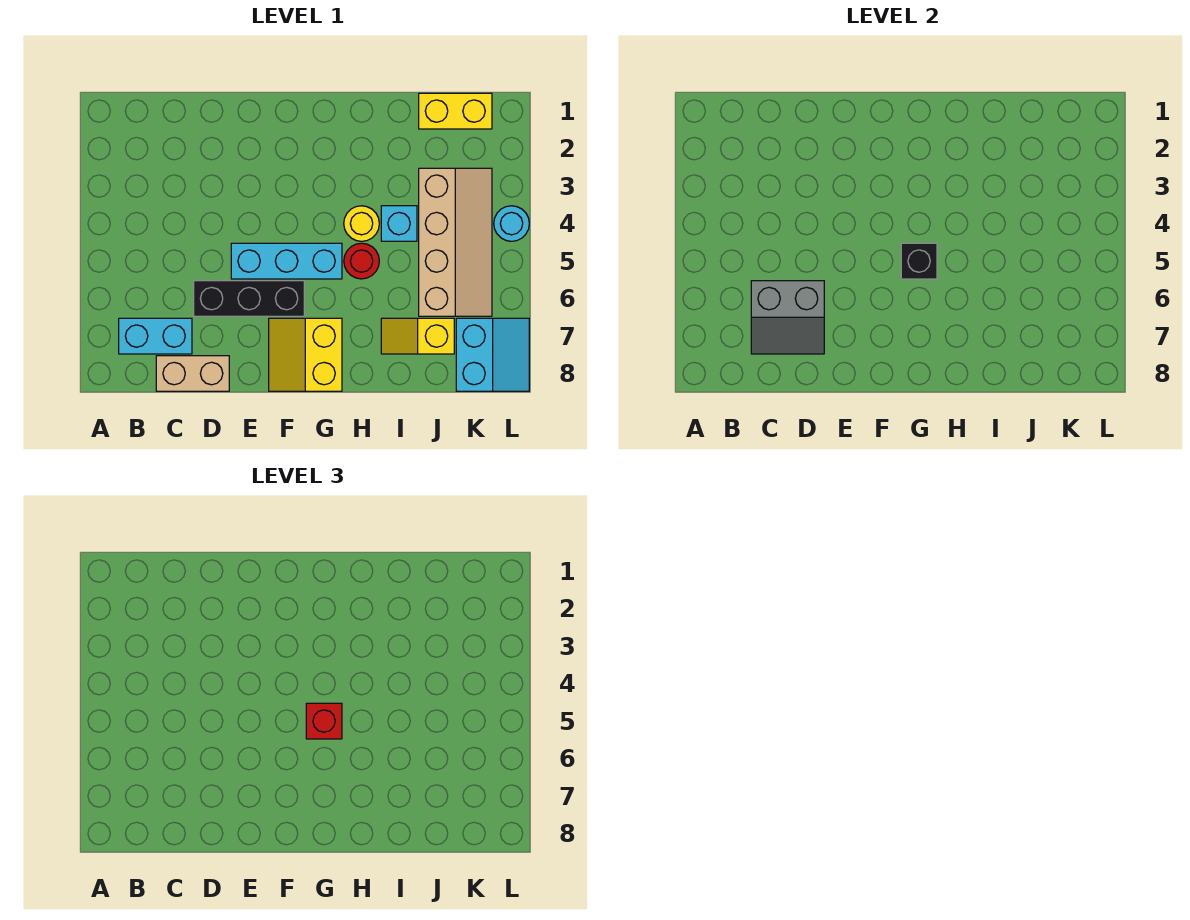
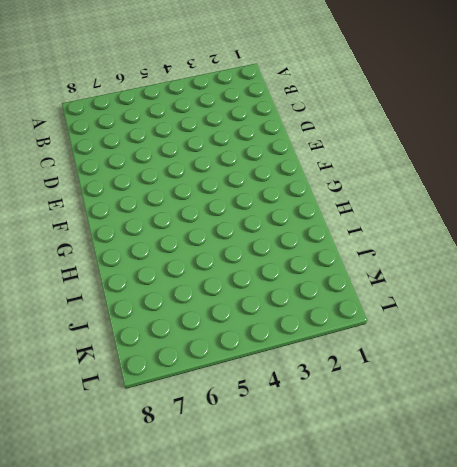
none -> cyan brick B7:C7 level 1
none -> tan brick C8:D8 level 1
none -> black brick D6:F6 level 1

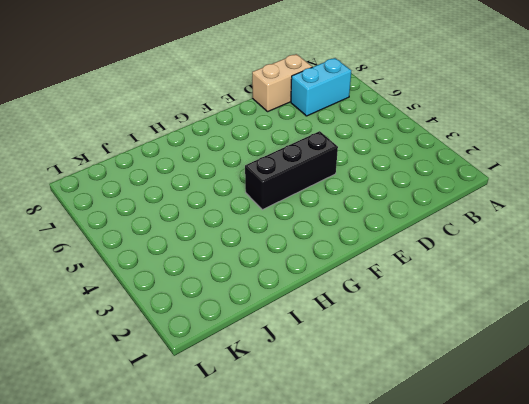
black brick E4:G4 level 1 -> black brick D6:F6 level 1
none -> cyan brick E5:G5 level 1
none -> yellow slope F7:G8 level 1 top G
none -> yellow round brick H4 level 1

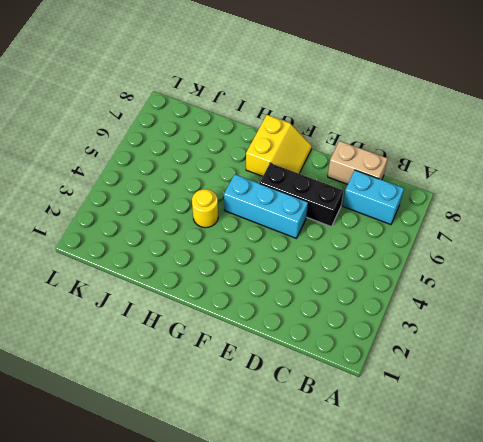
none -> red round brick H5 level 1
none -> cyan brick I4 level 1
none -> yellow slope I7:J7 level 1 top J

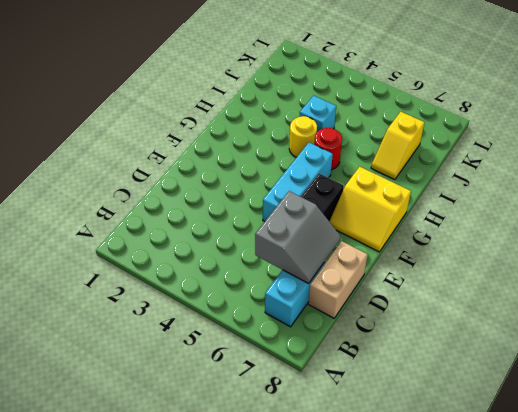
none -> yellow brick J1:K1 level 1
none -> tan slope J3:K6 level 1 top J
none -> cyan slope K7:L8 level 1 top K

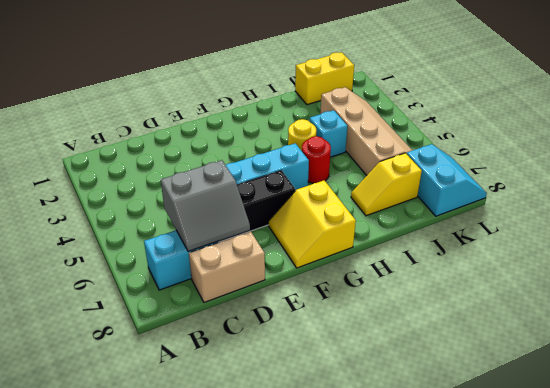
none -> cyan round brick L4 level 1
none -> black brick G5 level 2
none -> red brick G5 level 3

